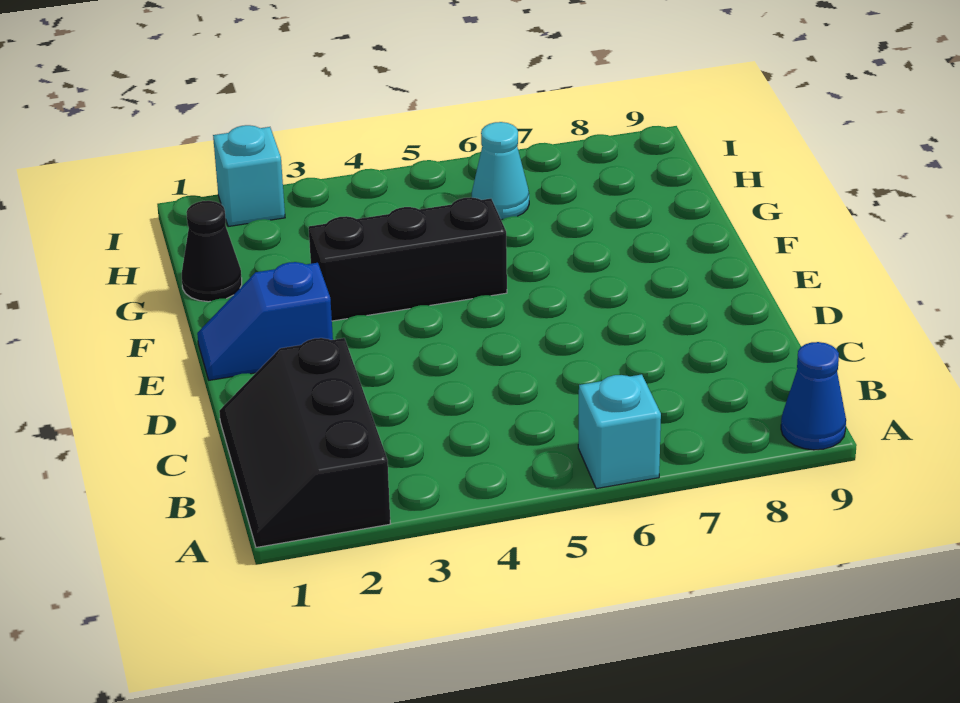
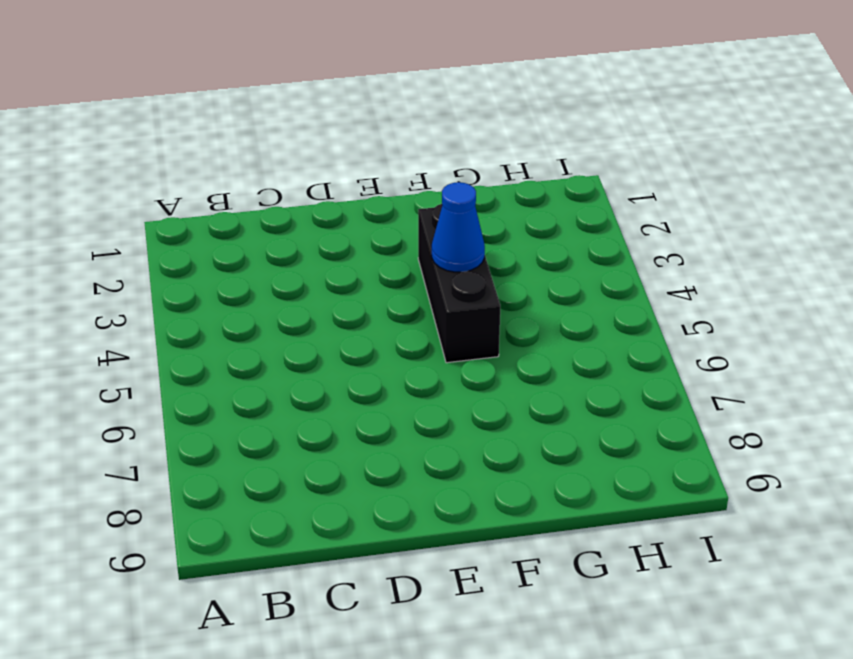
blue cone F4 level 2 -> blue cone A9 level 1
none -> black slope A1:C2 level 1 top 2
none -> cyan brick A6 level 1

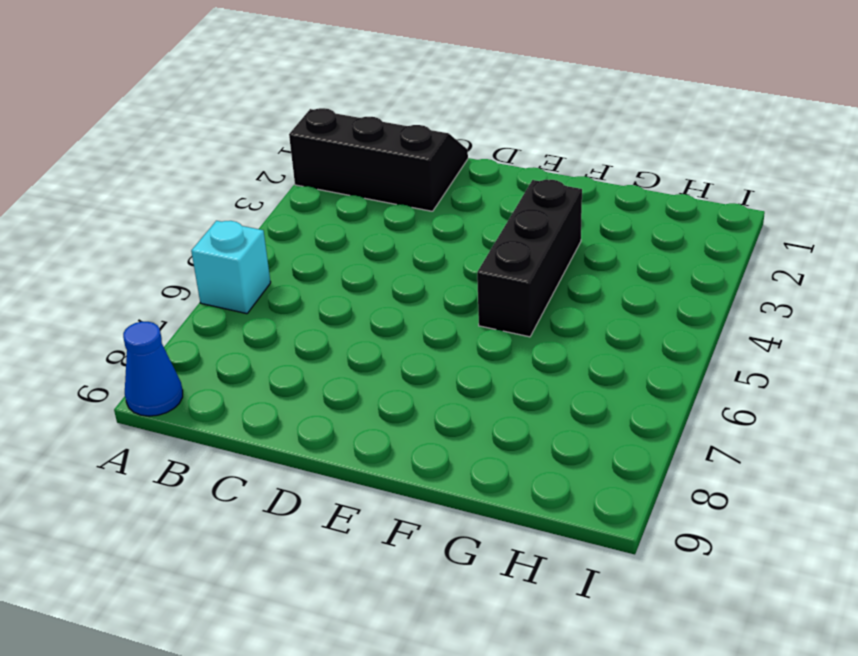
none -> blue slope E1:E2 level 1 top 2
none -> black cone G1 level 1

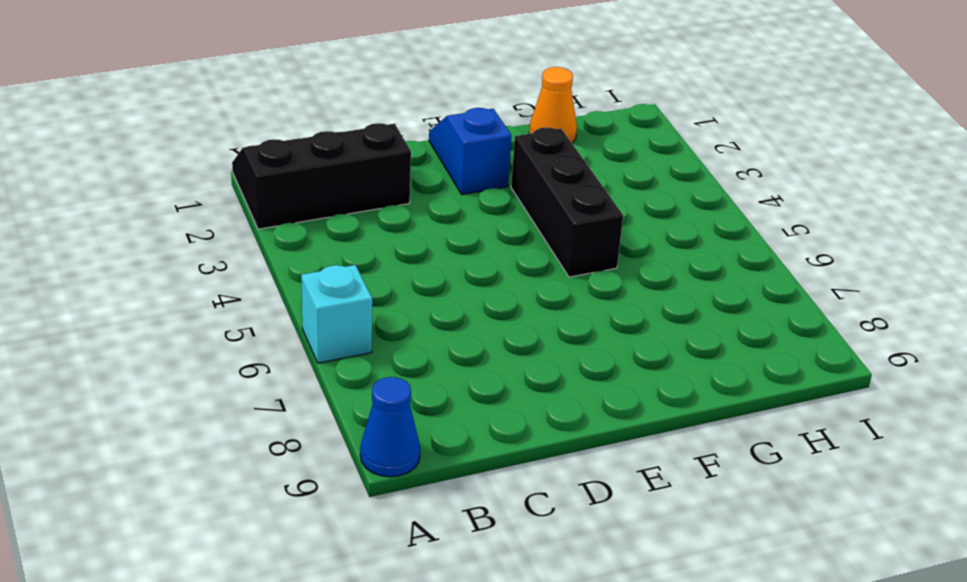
orange cone G1 level 1 -> black cone G1 level 1
none -> cyan cone H6 level 1
none -> cyan brick I2 level 1

